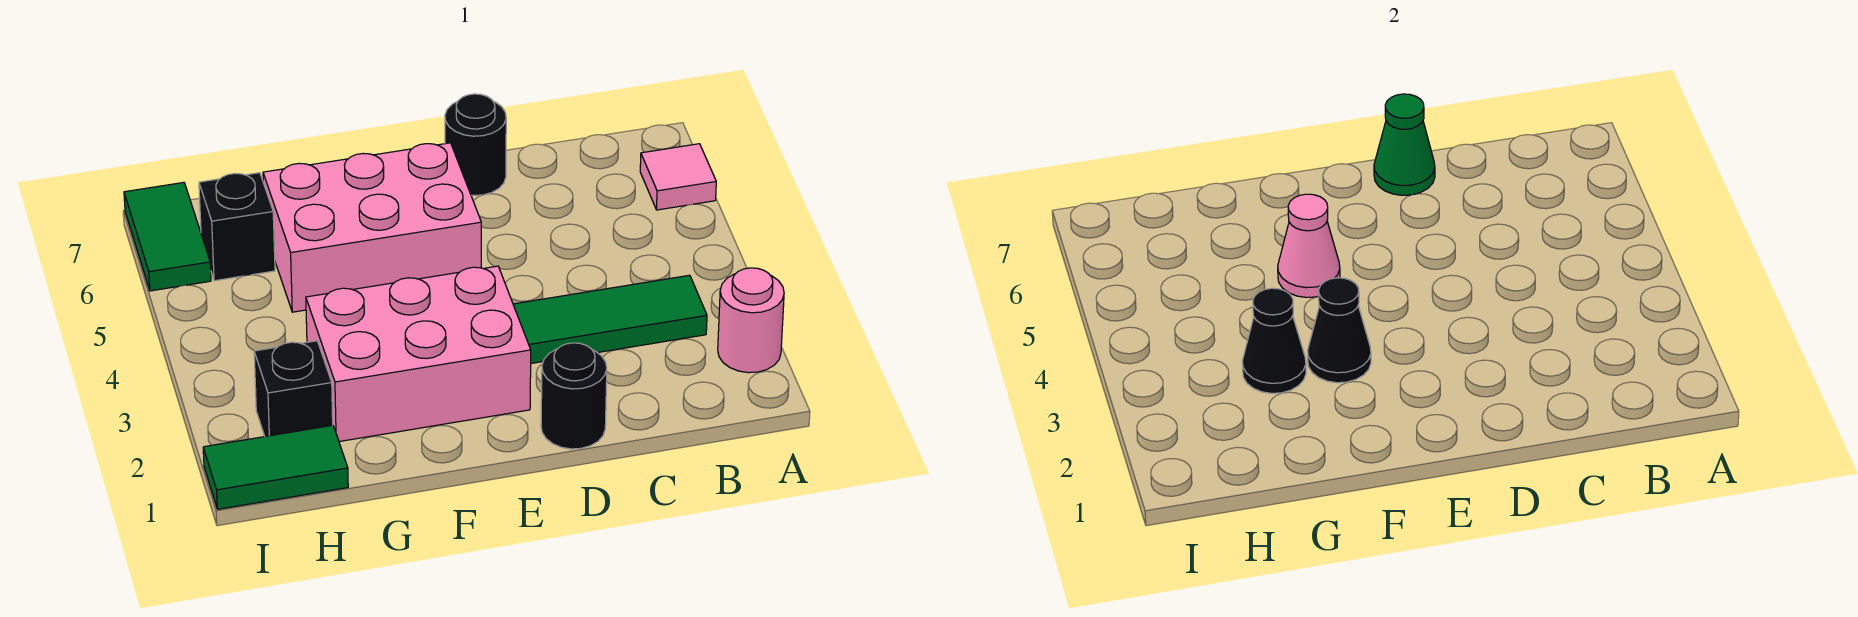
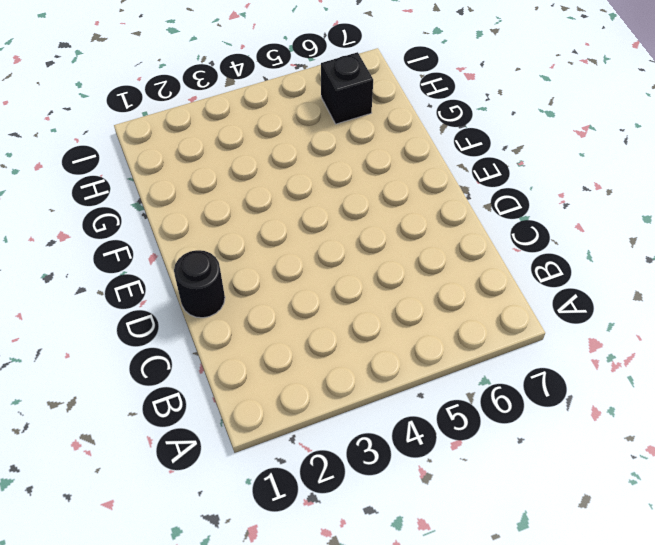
none -> pink round brick A2 level 1
none -> pink tile A6 level 1
none -> green tile B3:D3 level 1

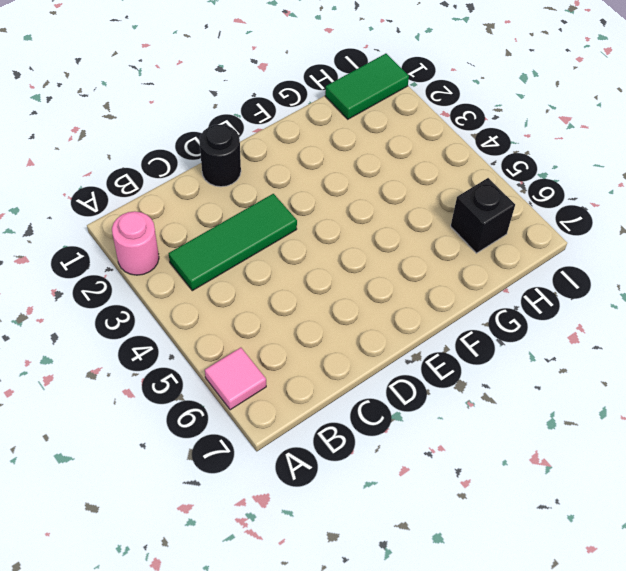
none -> black round brick D7 level 1
none -> pink brick E2:G3 level 1
none -> pink brick E5:G6 level 1

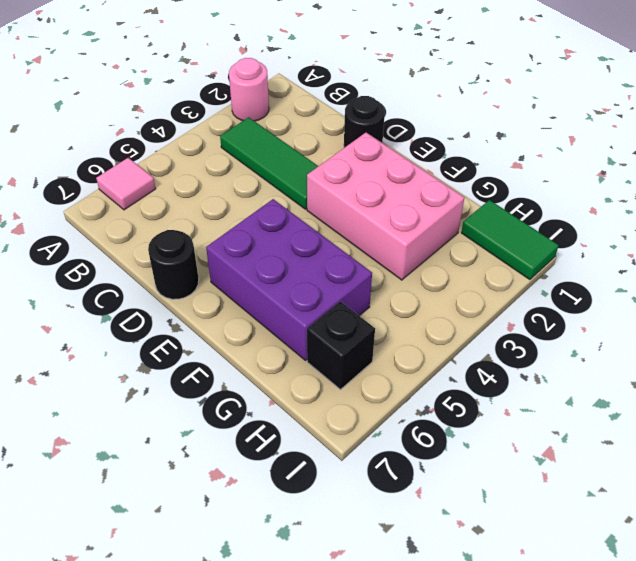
purple brick E5:G6 level 1 -> pink brick E5:G6 level 1
none -> black brick H2 level 1
none -> green tile I6:I7 level 1
none -> green cone D7 level 2

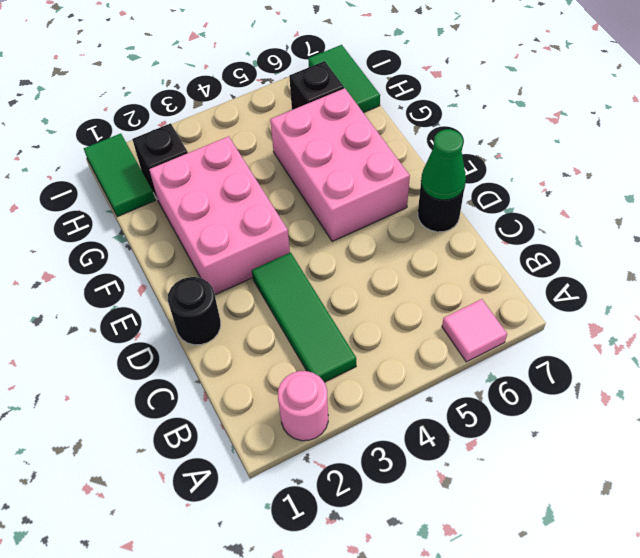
green tile H7:I7 level 1 -> green tile I6:I7 level 1
none -> black cone F3 level 2
none -> pink cone F5 level 2
none -> black cone G3 level 2

